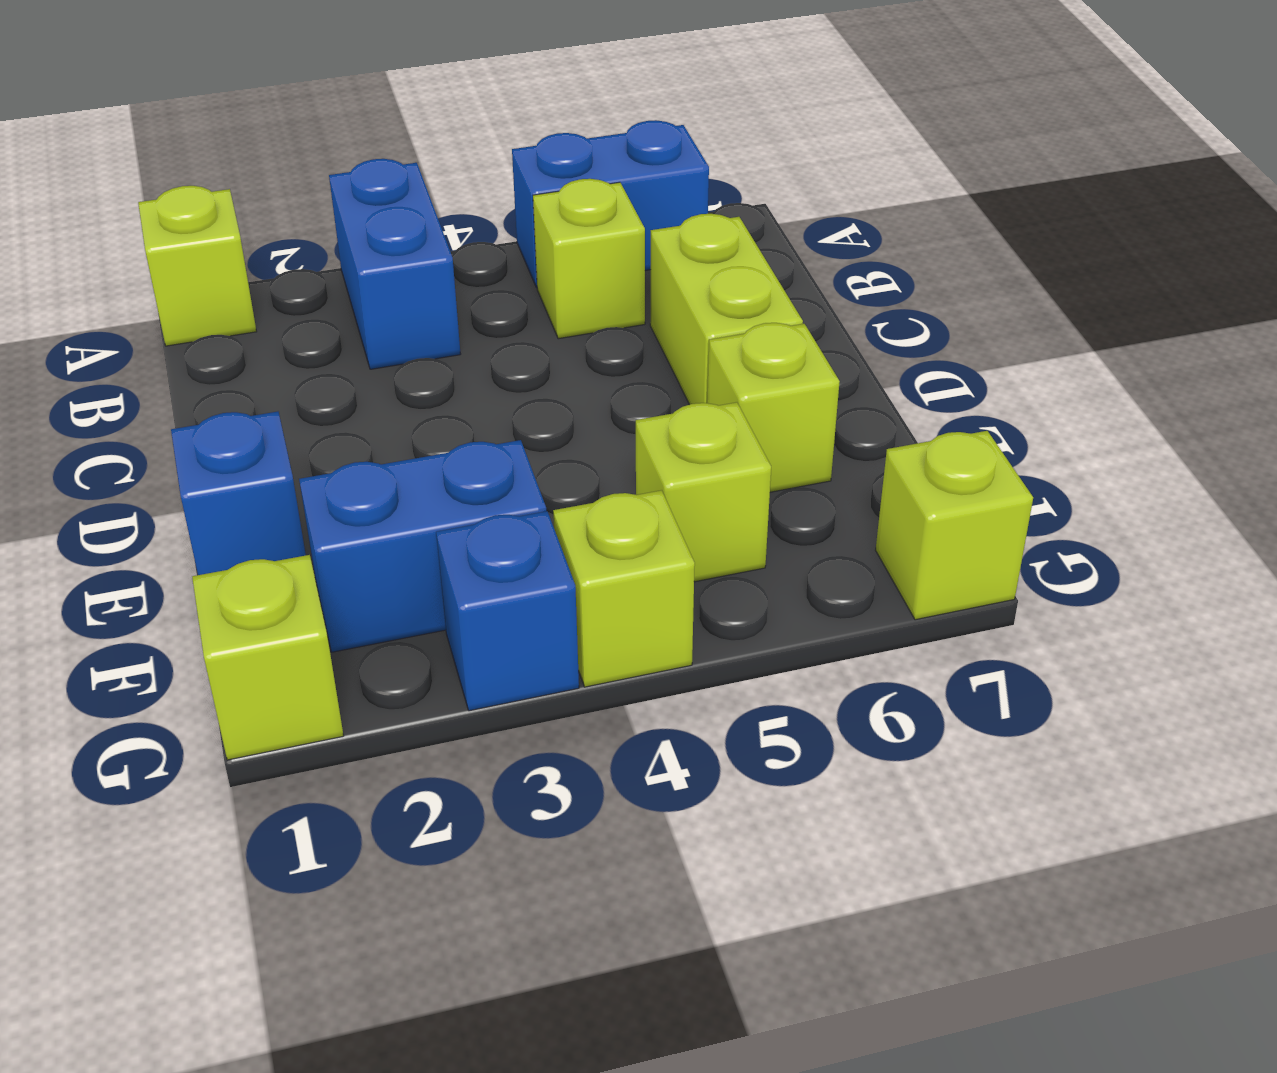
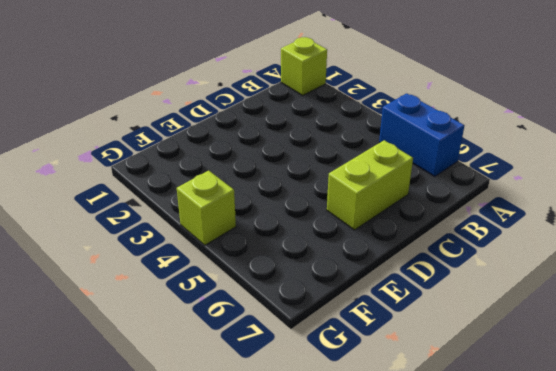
none -> blue brick A3:B3 level 1
none -> lime brick B5 level 1
none -> blue brick E1 level 1

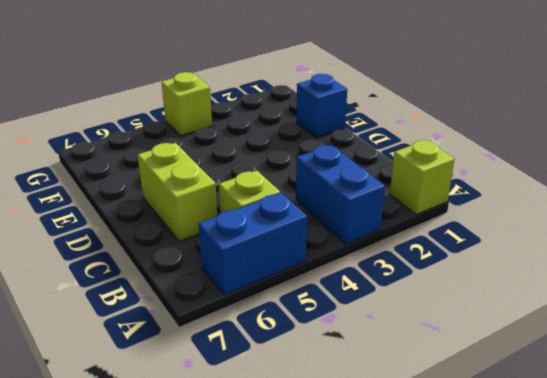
none -> lime brick E6 level 1
none -> blue brick F2:F3 level 1
none -> lime brick F5 level 1

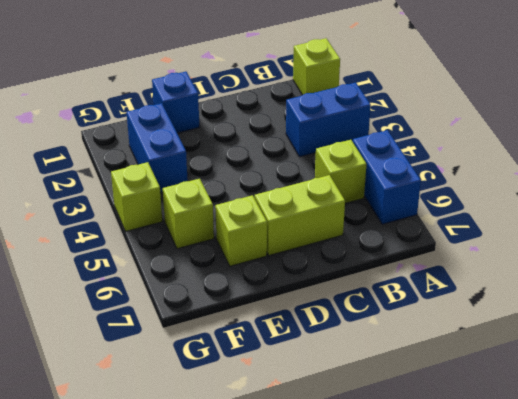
none -> lime brick G1 level 1
none -> blue brick G3 level 1
none -> lime brick G7 level 1

